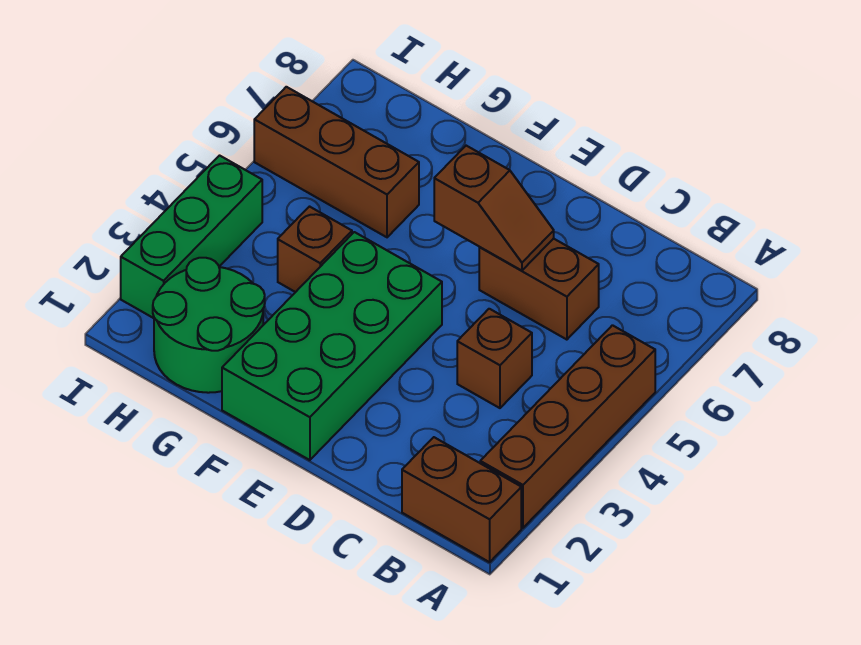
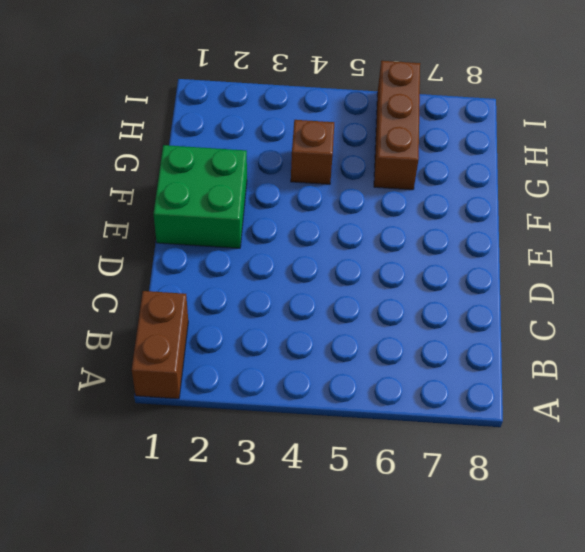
green brick E1:F2 level 1 -> green brick E1:F4 level 1
none -> brown brick A2:A5 level 1
none -> brown brick C4 level 1

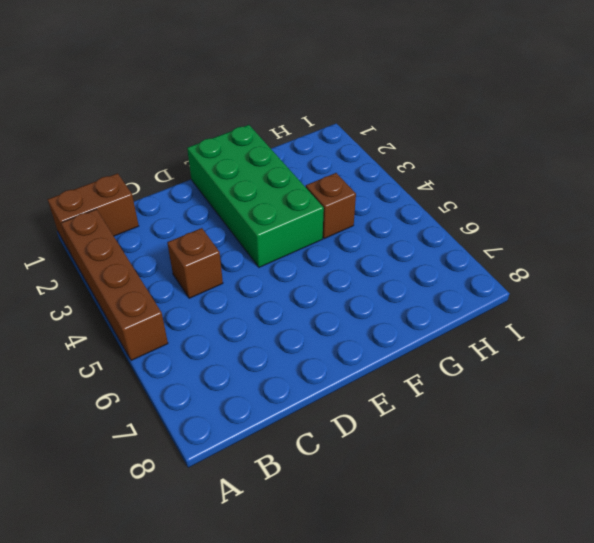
none -> brown brick C6:D6 level 1
none -> green round brick G1:H2 level 1

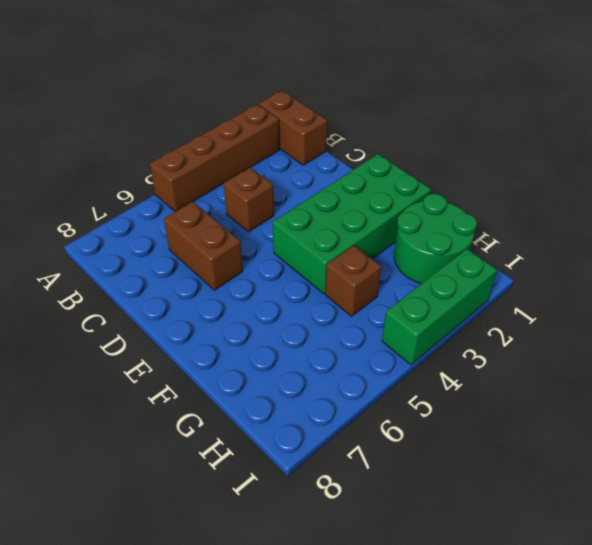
none -> brown brick G6:I6 level 1
none -> brown slope D6:E6 level 2 top E

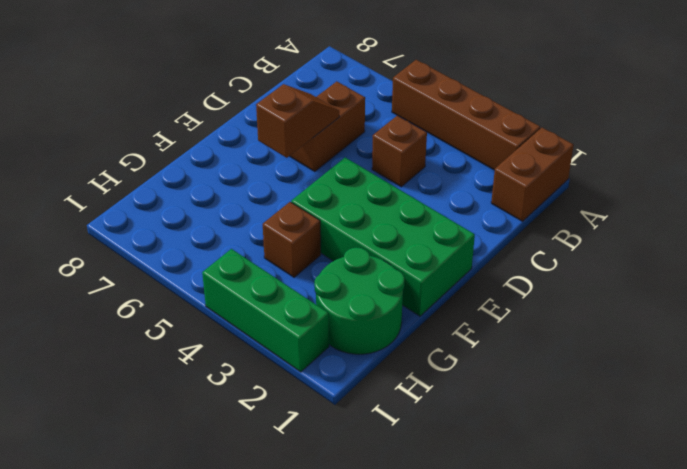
none -> brown brick G6:I6 level 1

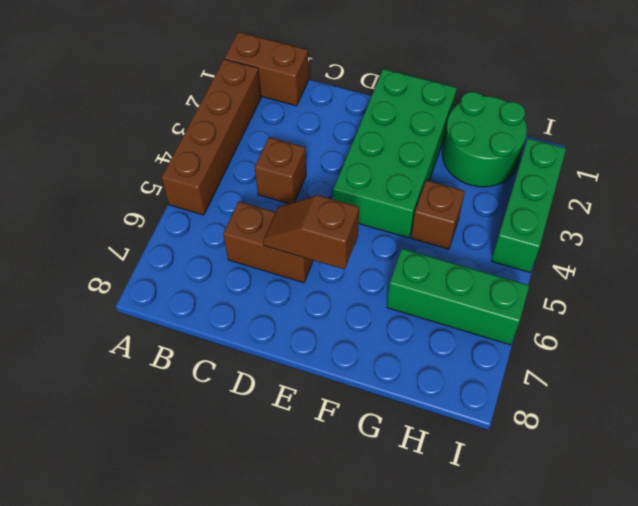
green brick G6:I6 level 1 -> brown brick G6:I6 level 1

